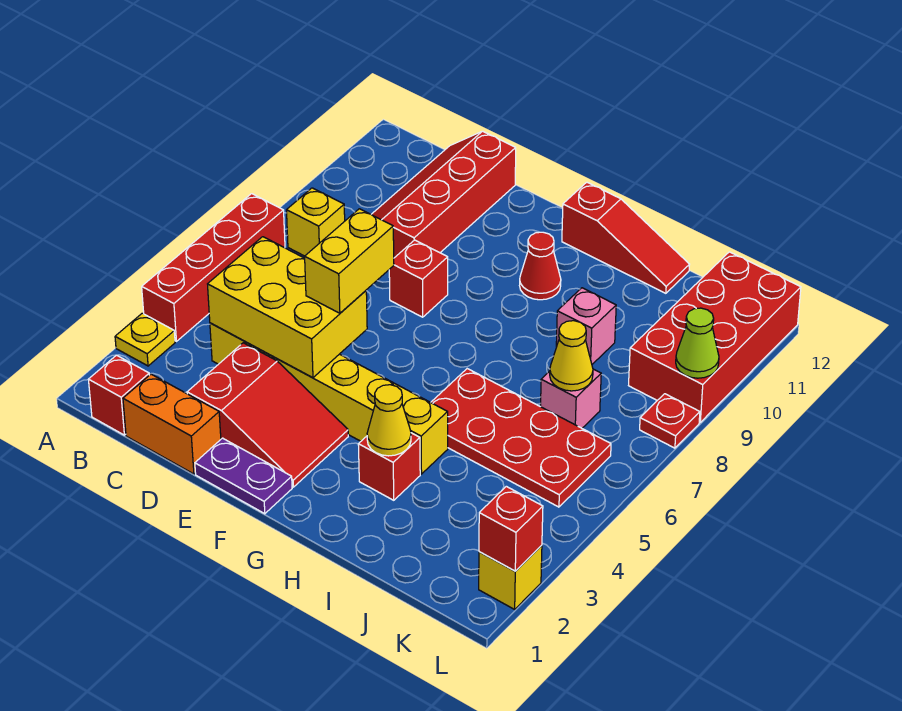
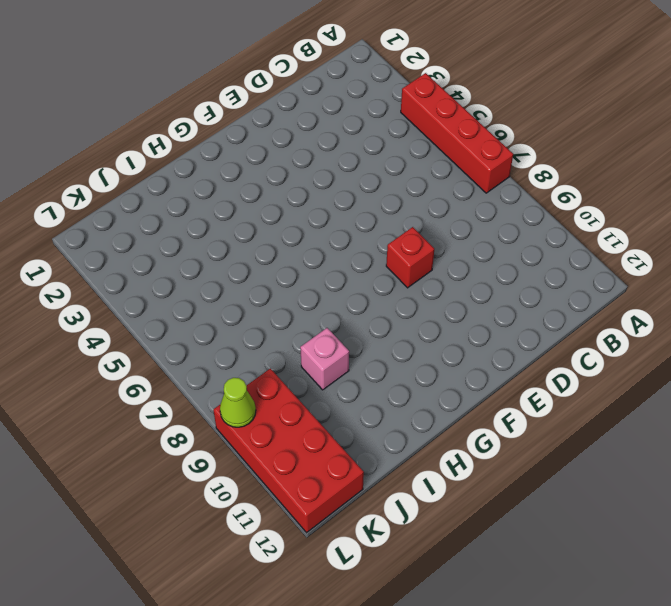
none -> yellow plate A3 level 1
none -> red brick B1 level 1
none -> yellow brick B8 level 1

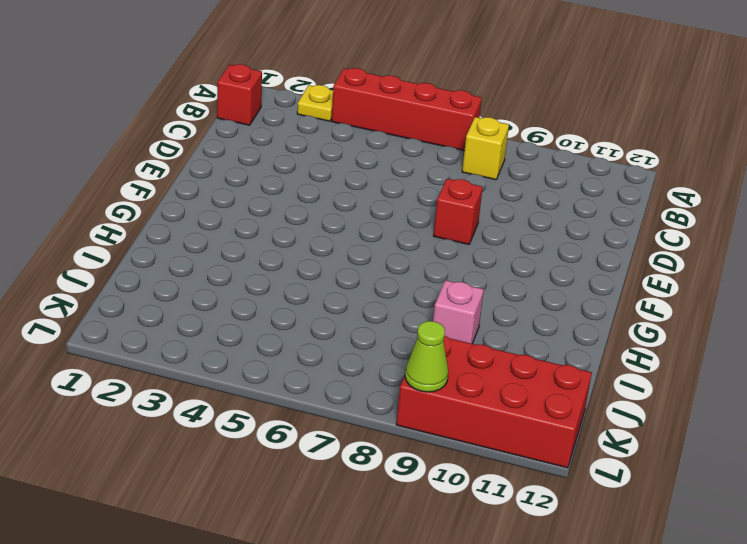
none -> orange brick C1:D1 level 1
none -> yellow brick C4:H4 level 1
none -> red slope C9:D12 level 1 top D

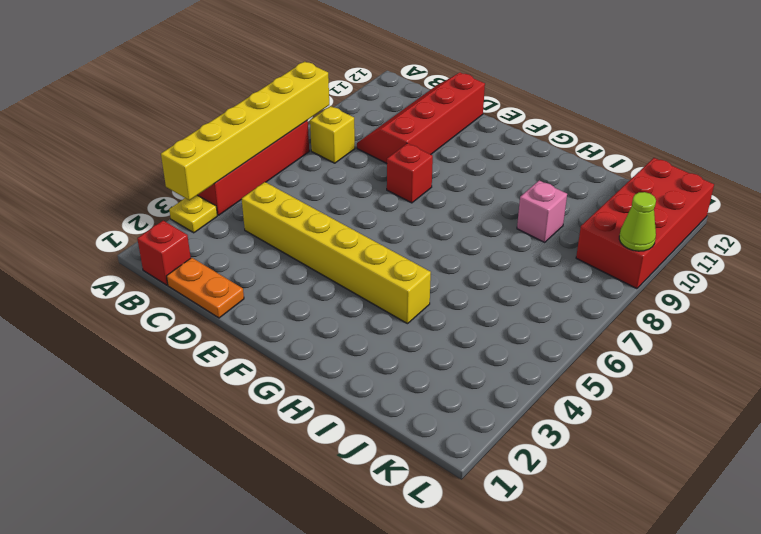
yellow brick A3:A8 level 2 -> none
orange plate C1:D1 level 1 -> orange brick C1:D1 level 1
none -> red slope D2:F3 level 1 top D
none -> purple plate E1:F1 level 1
none -> red cone G10 level 1

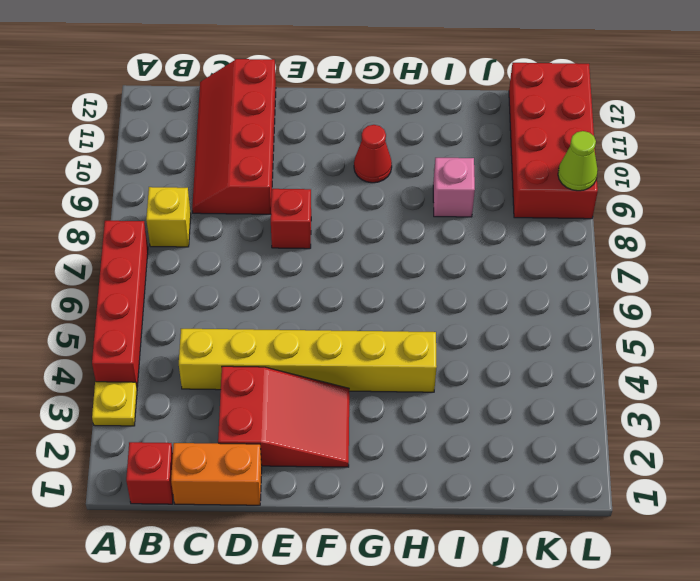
none -> purple plate E1:F1 level 1
none -> red slope G12:I12 level 1 top G
none -> red brick H3 level 1

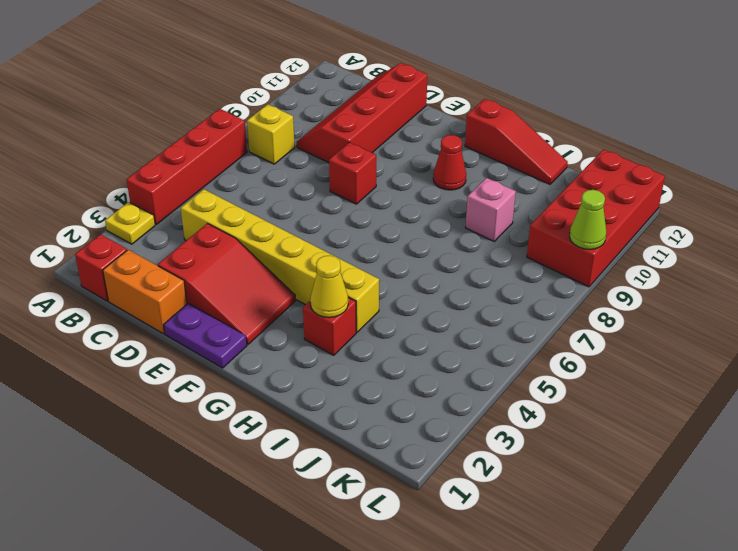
none -> red plate H5:K6 level 1
none -> pink brick J7 level 1
none -> yellow brick L2 level 1

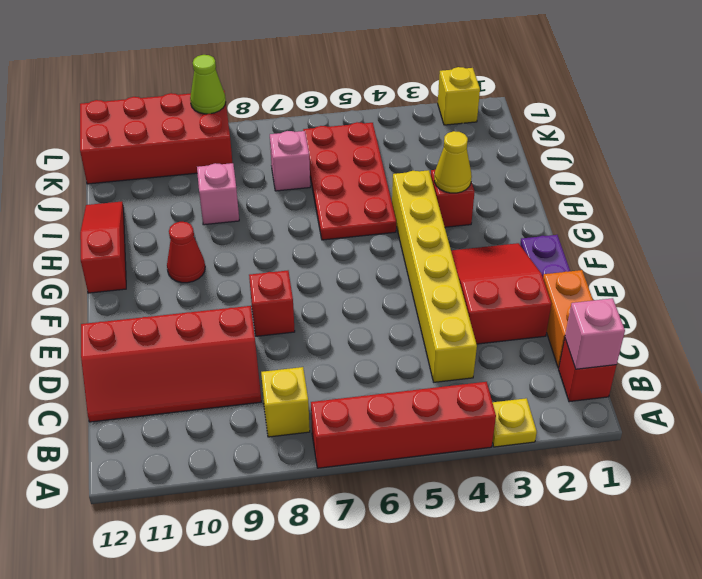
pink brick B1 level 2 -> none
none -> red plate L8 level 1
none -> yellow brick C4:E5 level 2
none -> yellow cone J7 level 2

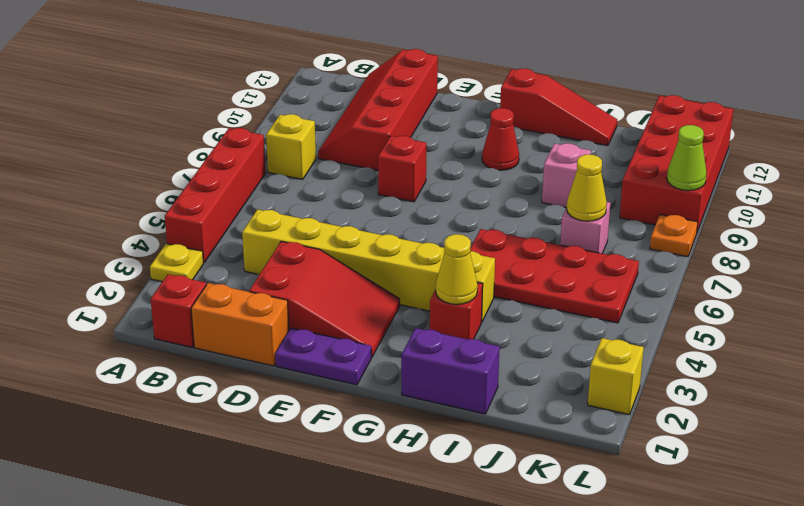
purple brick H1:I1 level 1 -> none
orange plate L8 level 1 -> red plate L8 level 1
none -> yellow brick C4:E5 level 2
none -> red brick L2 level 2
none -> yellow brick E5:E6 level 3

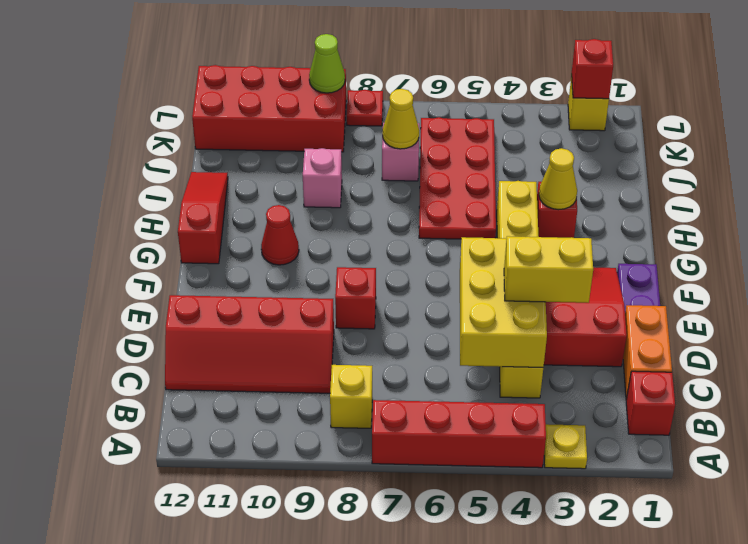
yellow brick D3:D4 level 3 -> yellow brick E5:E6 level 3

